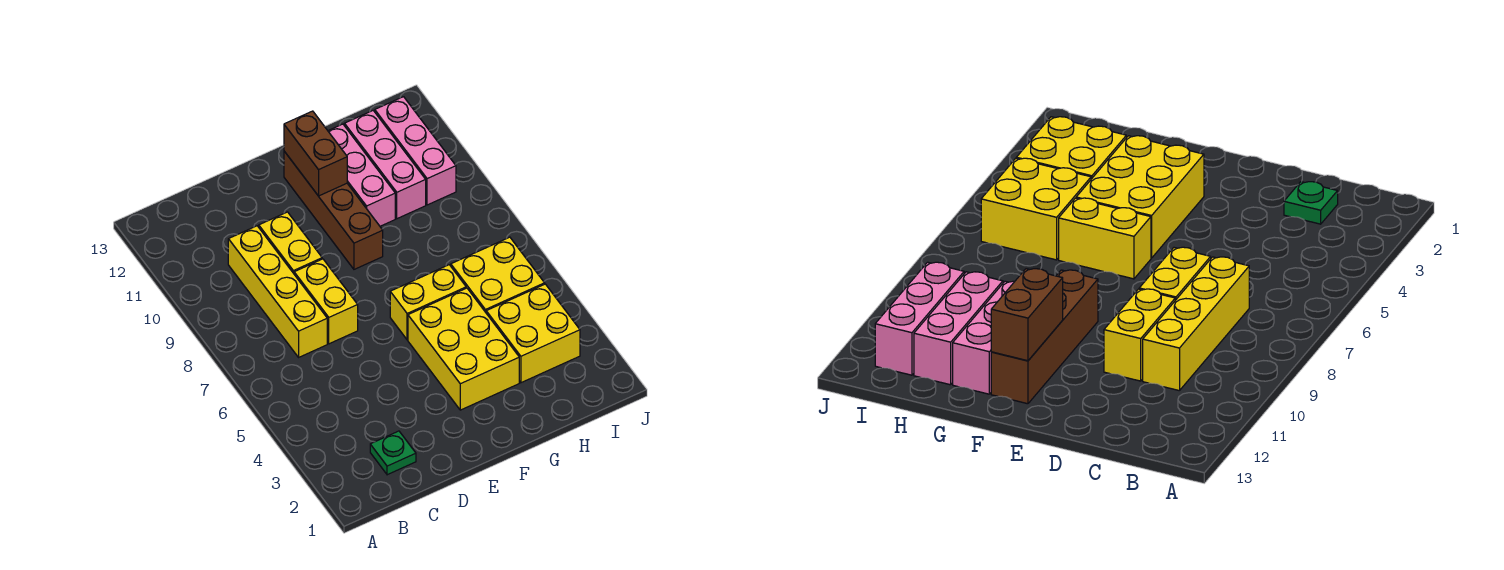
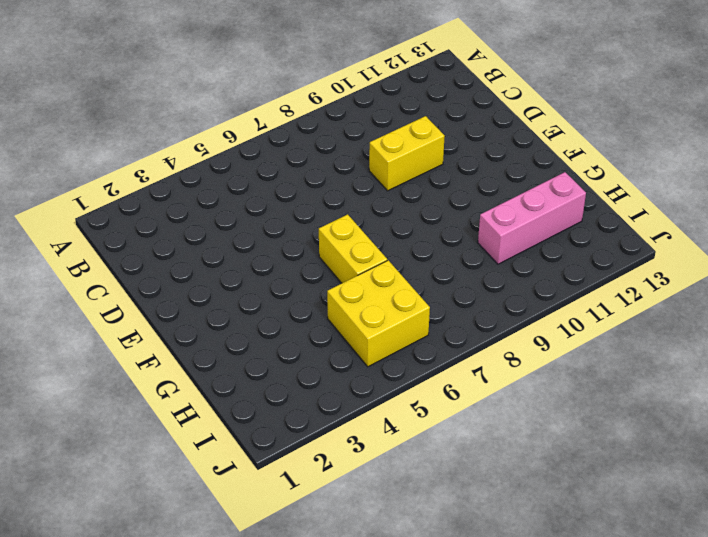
none -> green plate C2 level 1
none -> yellow brick C7:C10 level 1
none -> yellow brick D7:D8 level 1

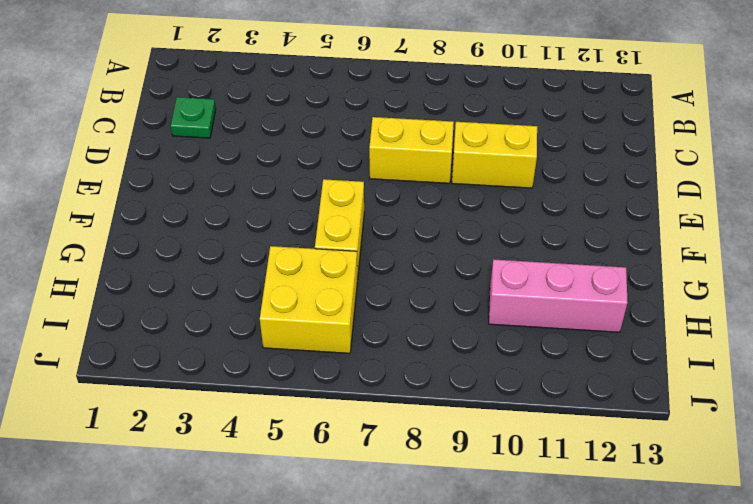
none -> yellow brick C7:C10 level 1
none -> yellow brick F3:G5 level 1
none -> brown brick F9:F12 level 1

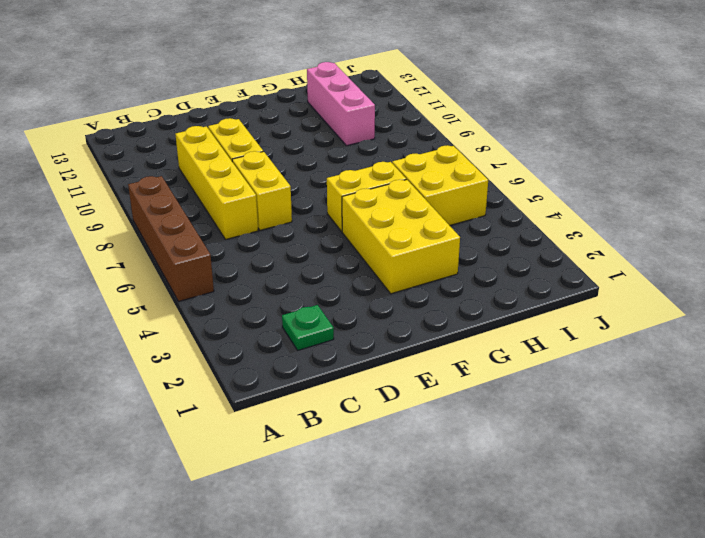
brown brick A5:A8 level 1 -> brown brick F9:F12 level 1
none -> pink brick G10:G12 level 1
none -> yellow brick H3:I4 level 1
none -> pink brick I10:I12 level 1

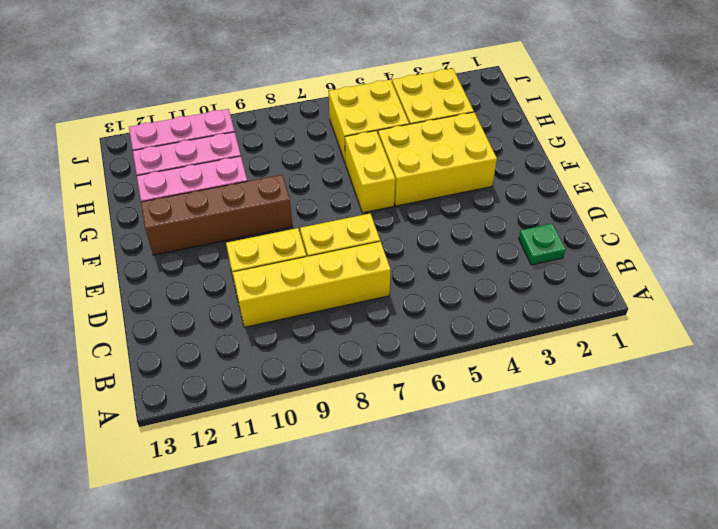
none -> brown brick F11:F12 level 2

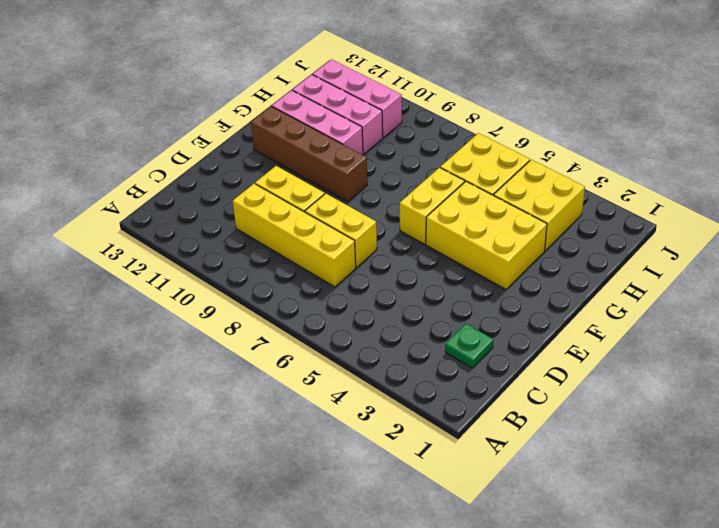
none -> brown brick F11:F12 level 2

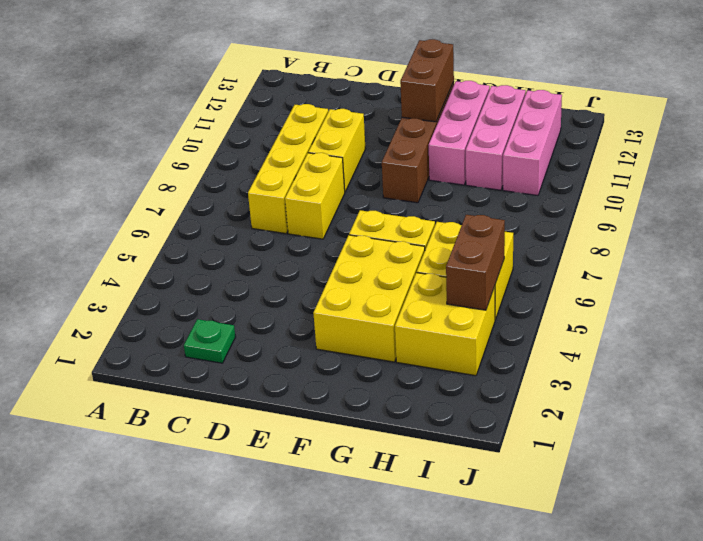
brown brick I4:I5 level 2 -> none

